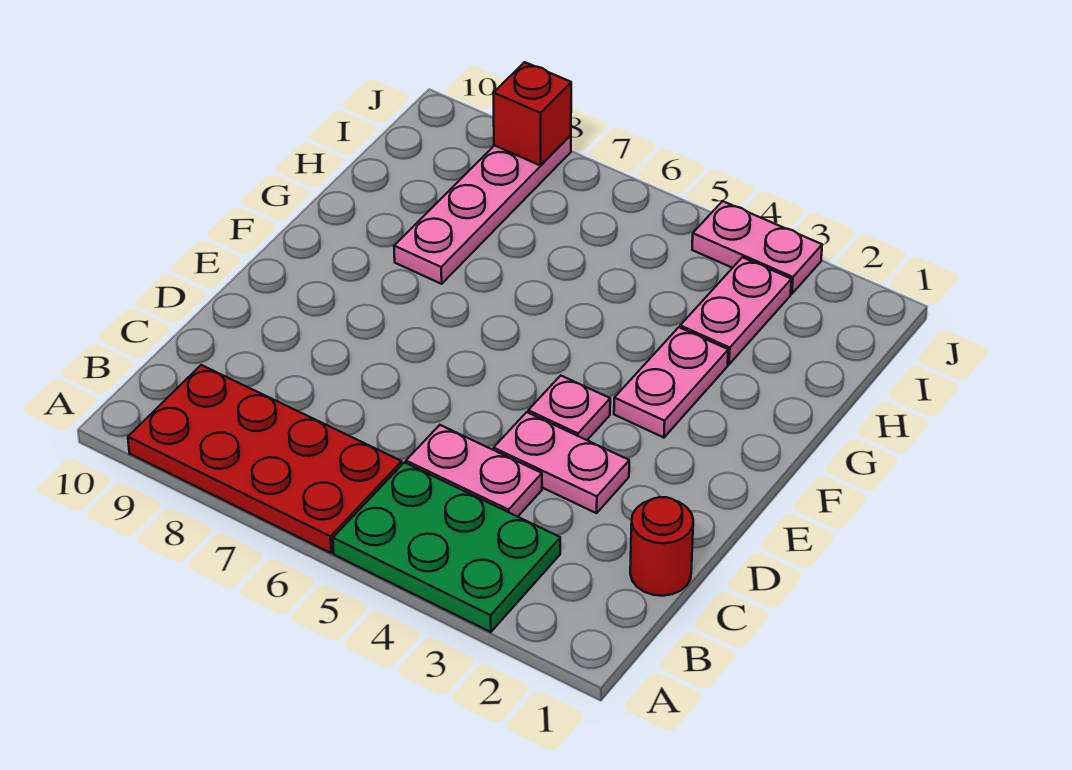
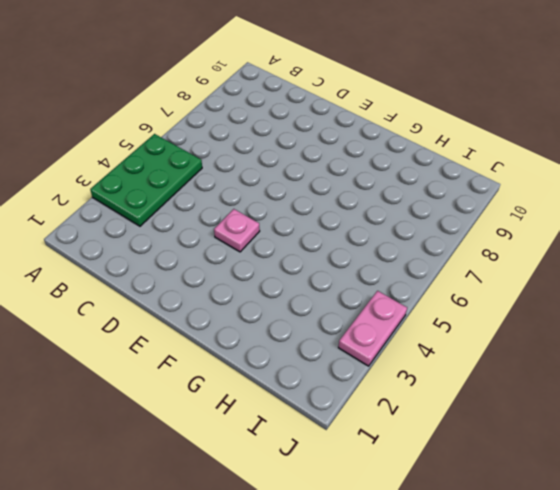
none -> red plate A6:B9 level 1
none -> red round brick C1 level 1

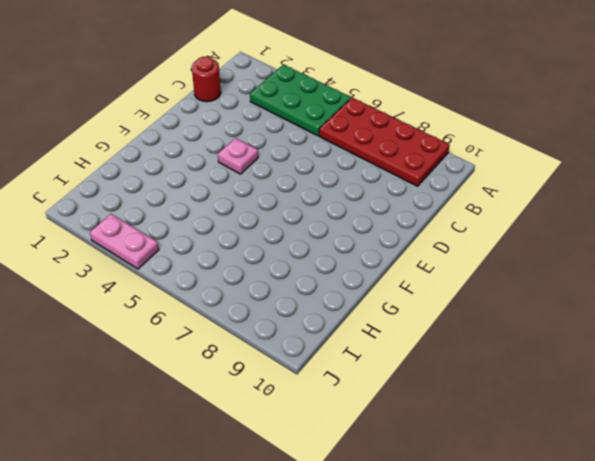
none -> pink plate C4:C5 level 1
none -> pink plate D3:D4 level 1

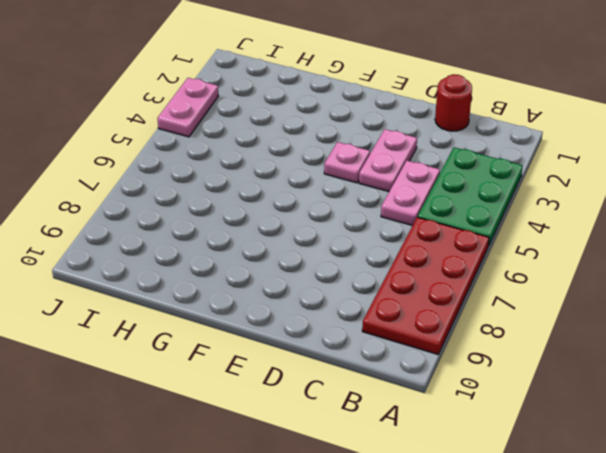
none -> pink plate F3:G3 level 1
none -> pink plate G8:J8 level 1

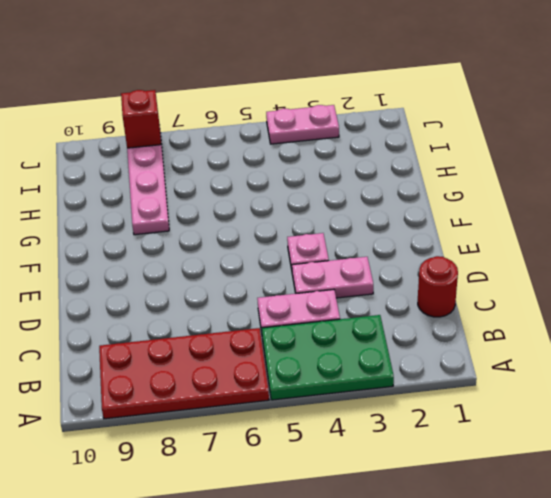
none -> pink plate F3:G3 level 1
none -> pink plate H3:I3 level 1

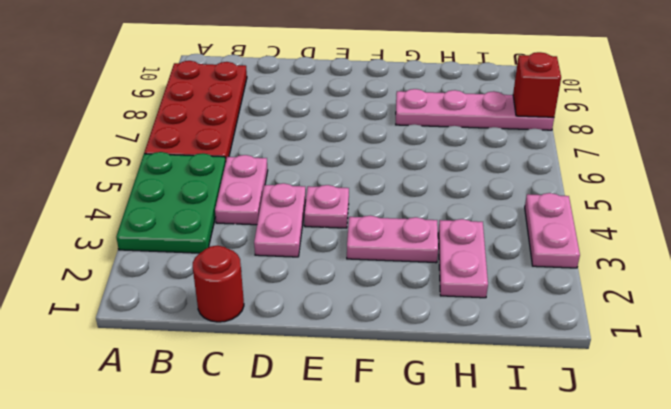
pink plate H2:H3 level 1 -> pink plate H3:I3 level 1

